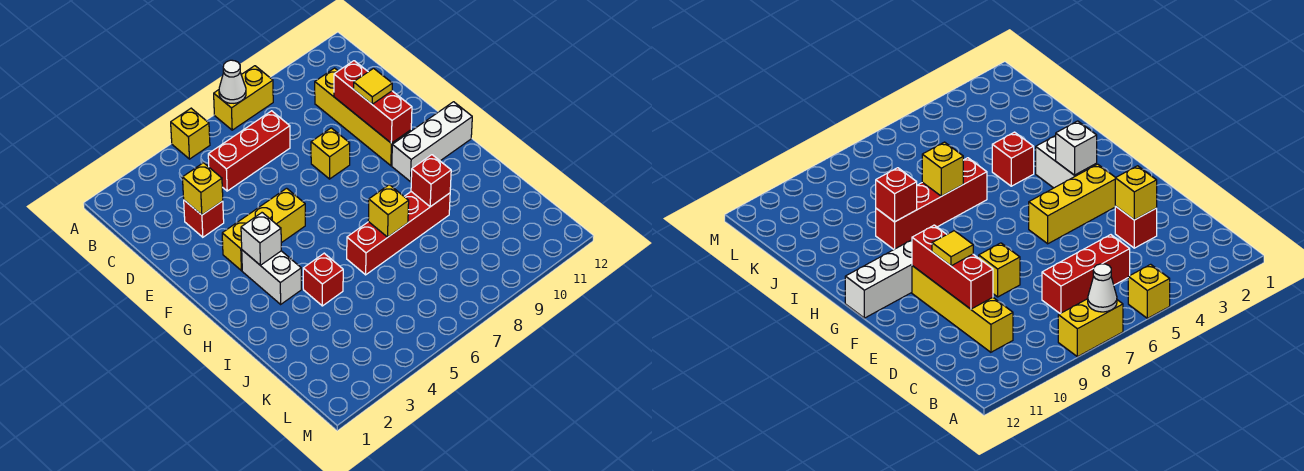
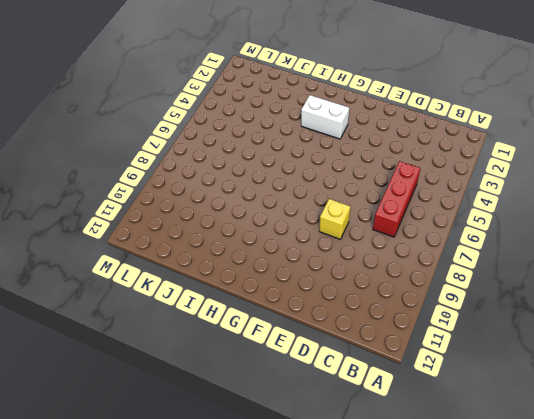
none -> yellow brick A5 level 1
none -> yellow brick A7:A8 level 1
none -> yellow brick C10:F10 level 1

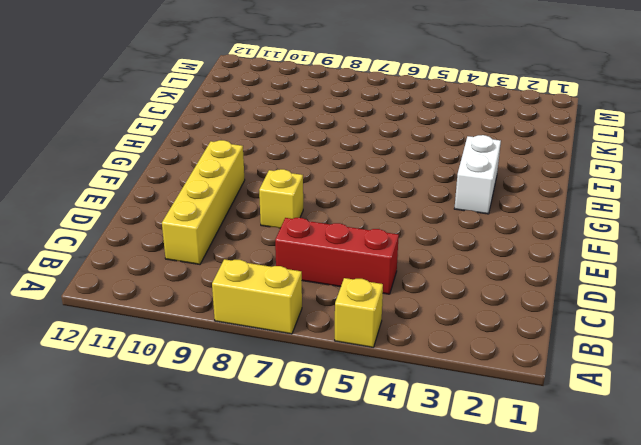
none -> red brick D3 level 1
none -> yellow brick F3:F5 level 1
none -> white brick G10:G12 level 1

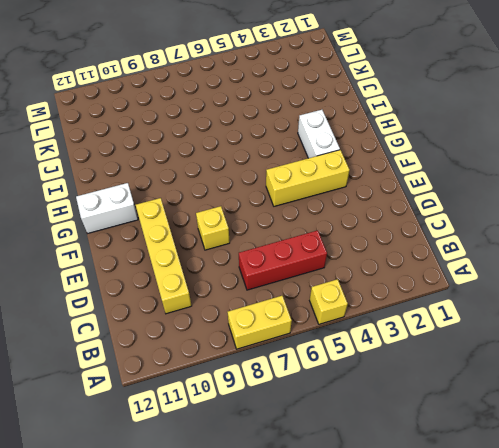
white brick G11:G12 level 1 -> white brick G10:G12 level 1
none -> red brick D3 level 1
none -> red brick I4 level 1
none -> red brick I6:I9 level 1

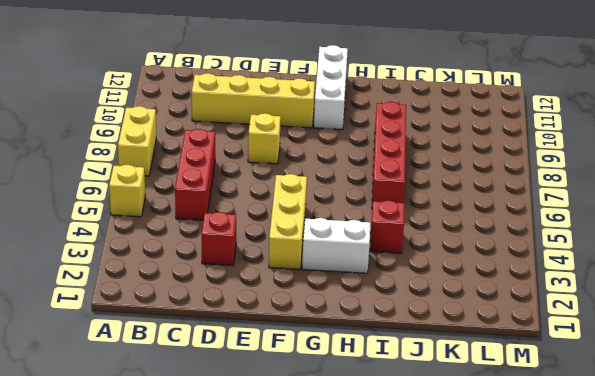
none -> white cone A7 level 2
none -> yellow brick D3 level 2
none -> red brick D10:F10 level 2

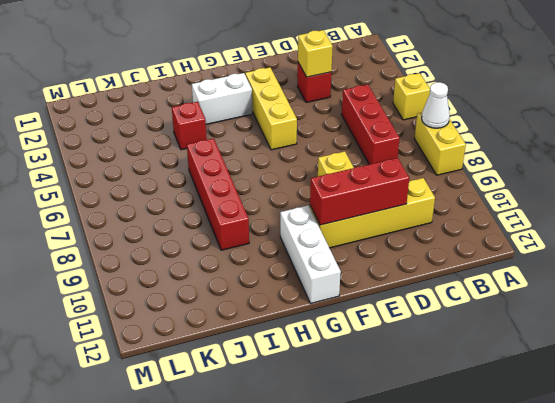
none -> white brick G3 level 2
none -> yellow brick I7 level 2
none -> red brick I9 level 2

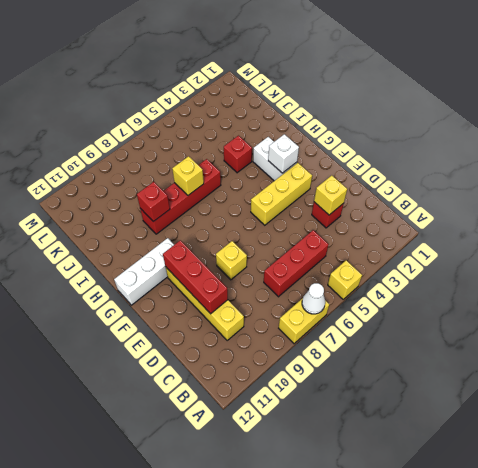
none -> yellow tile E10 level 3

